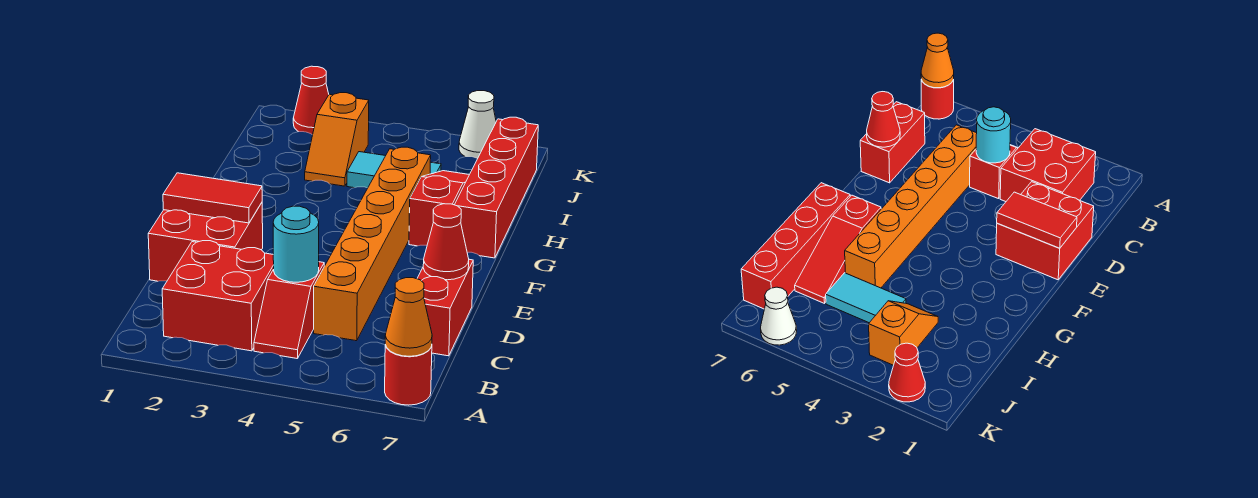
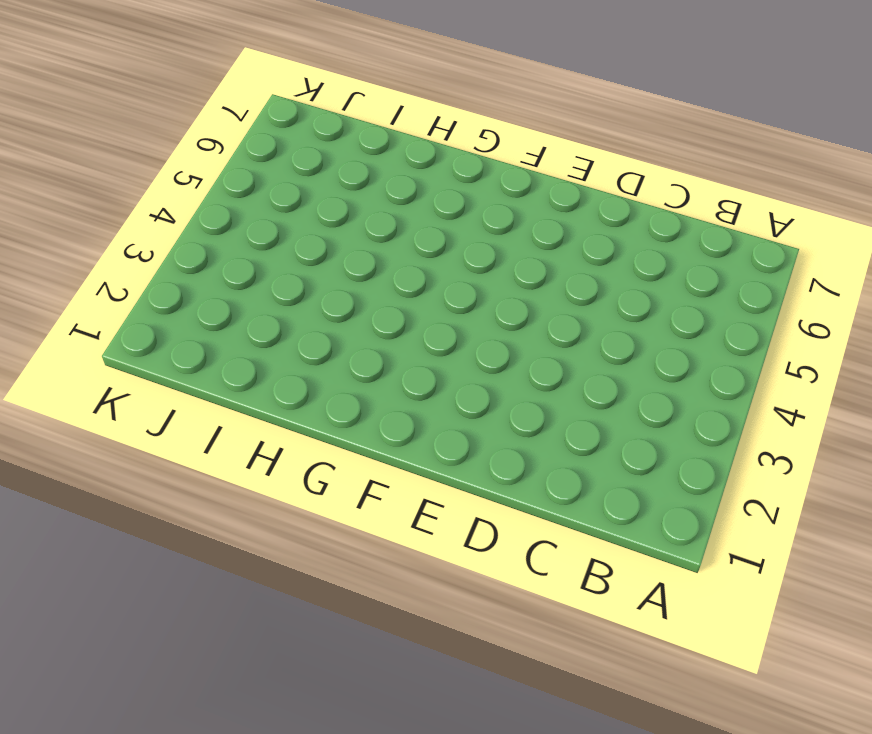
none -> red round brick A7 level 1
none -> red brick B2:C3 level 1
none -> red slope B4:C4 level 1 top C

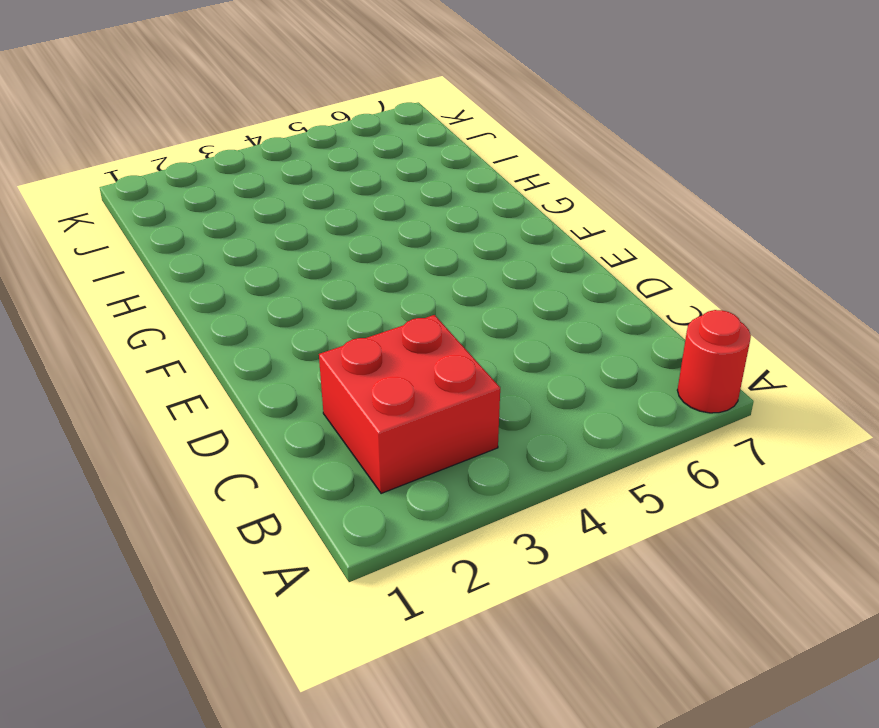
none -> red slope B4:C4 level 1 top C
none -> orange brick C5:H5 level 1
none -> red brick C7:D7 level 1

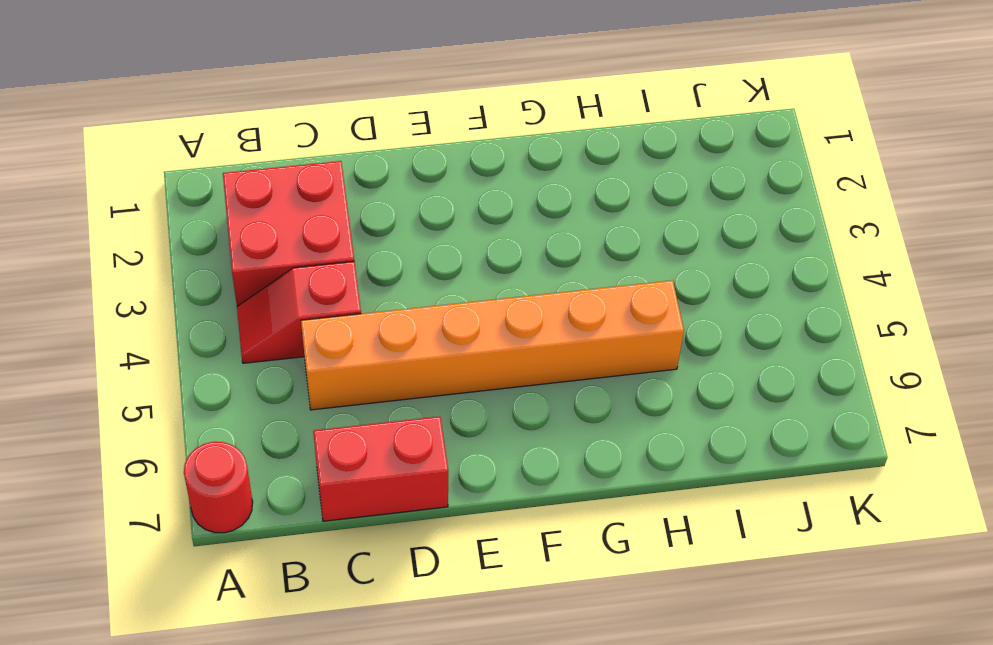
none -> red brick D1:E2 level 1
none -> red slope G6:I6 level 1 top G
none -> red brick G7:J7 level 1

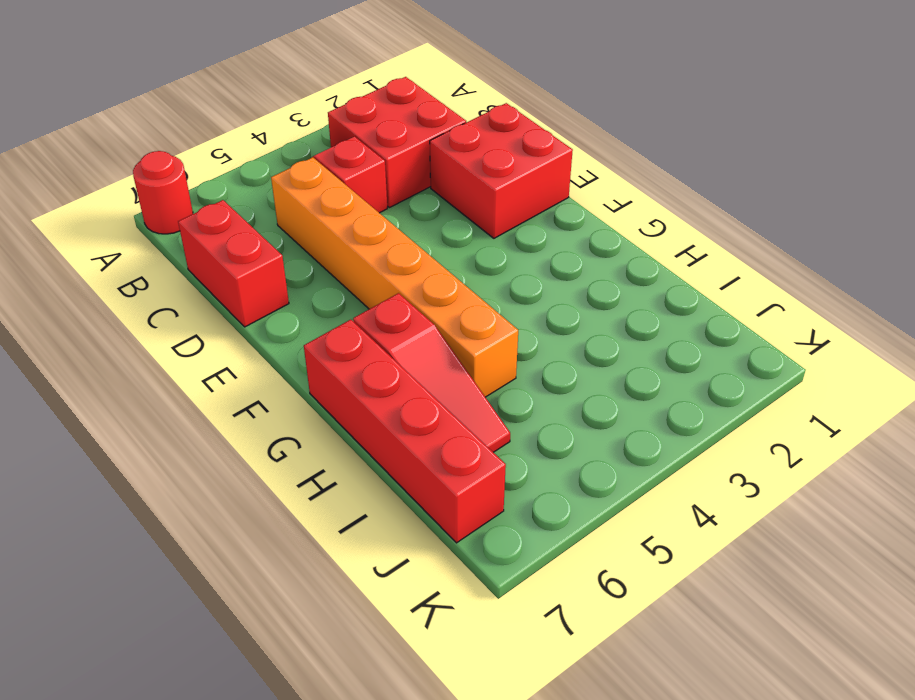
none -> orange slope I3:J3 level 1 top J
none -> cyan tile I4:I5 level 1
none -> red cone K2 level 1

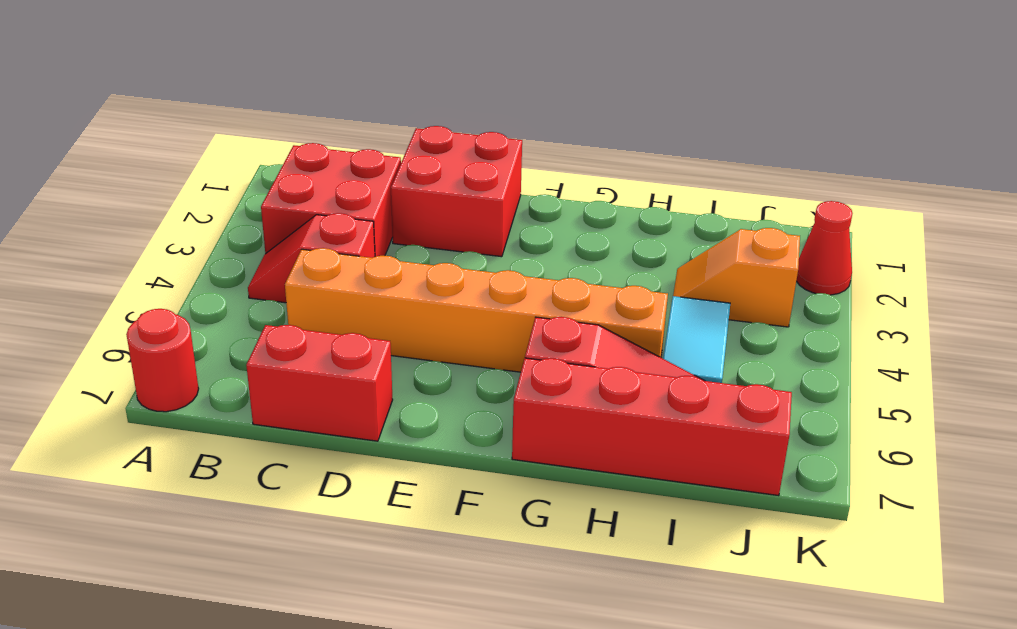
none -> white cone K6 level 1
none -> orange cone A7 level 2
none -> cyan round brick C4 level 2

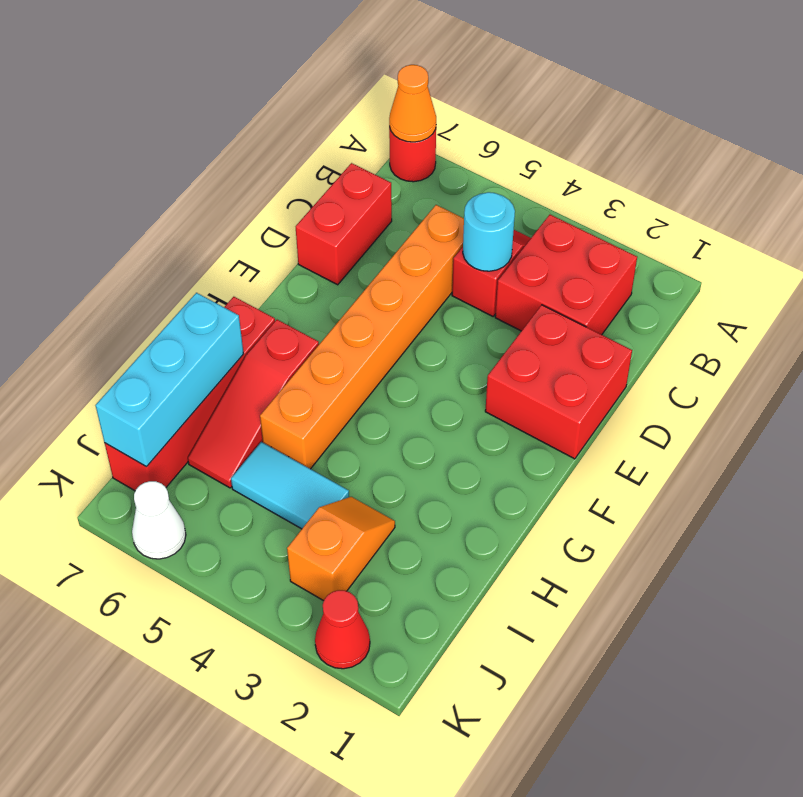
cyan brick H7:J7 level 2 -> none
none -> red cone D7 level 2
none -> red tile E1:E2 level 2

